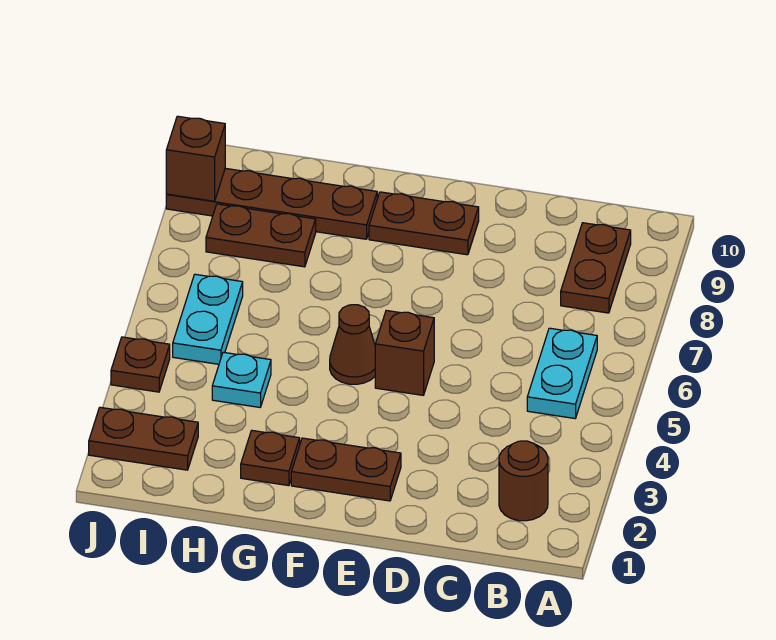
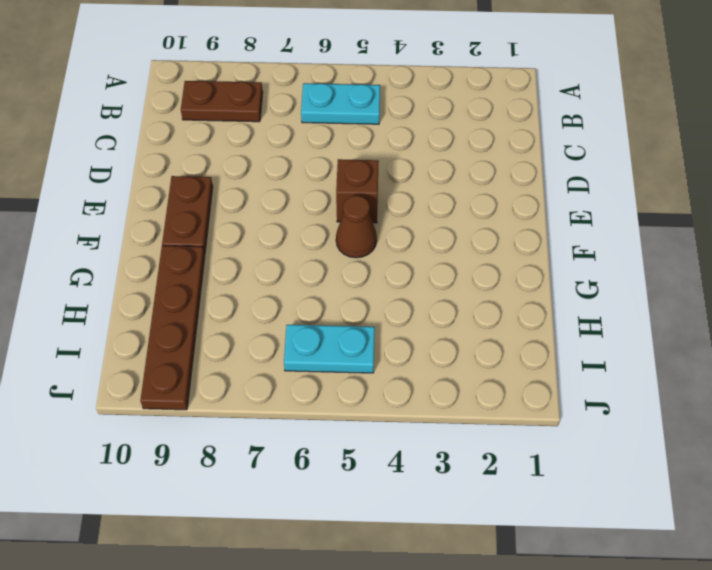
none -> brown round brick B2 level 1
none -> brown plate E2:F2 level 1
none -> brown plate G2 level 1

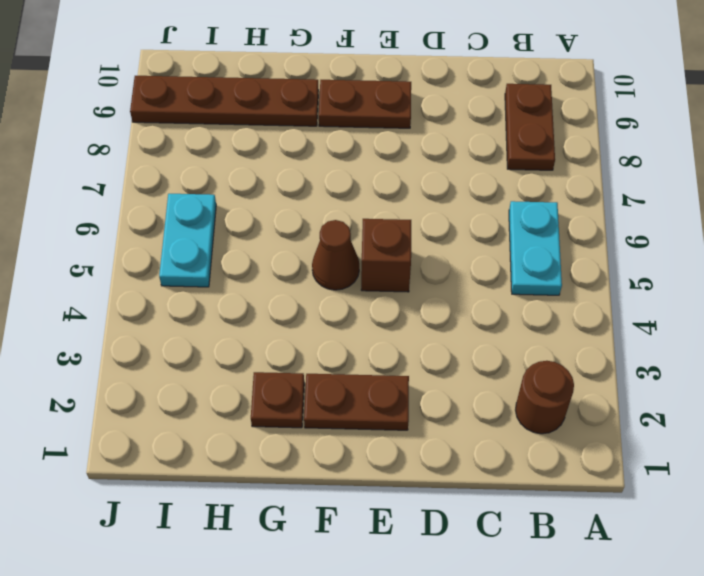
none -> cyan plate H4 level 1
none -> brown plate H8:I8 level 1
none -> brown plate I2:J2 level 1

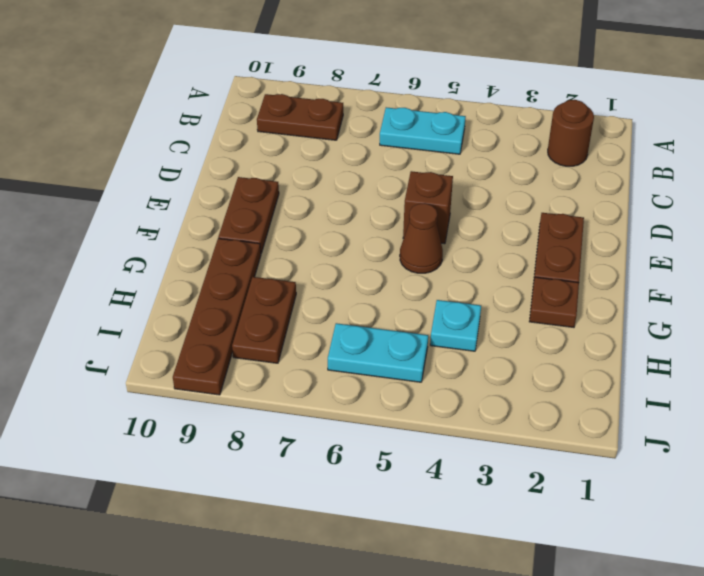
none -> brown plate I2:J2 level 1
none -> brown plate J4 level 1
none -> brown brick J9 level 2

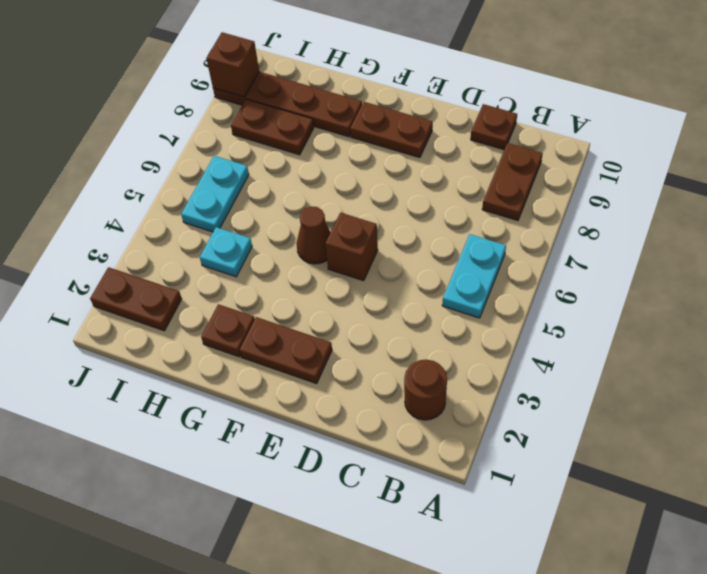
brown plate C10 level 1 -> brown plate J4 level 1

